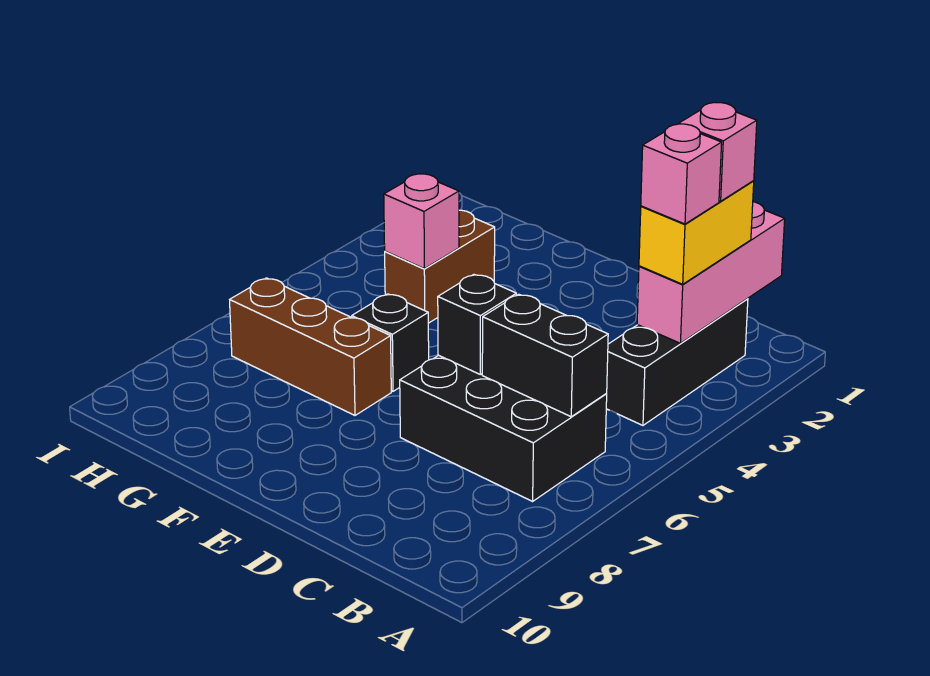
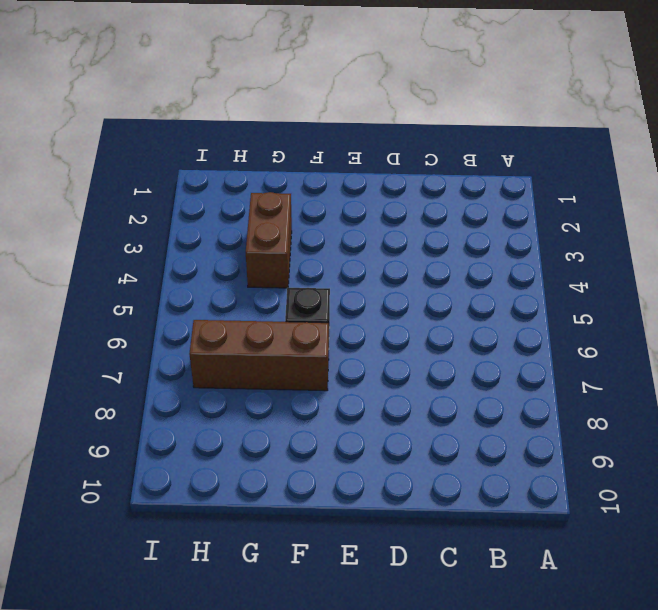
none -> black brick B2:B4 level 1
none -> black brick B6:D7 level 1
none -> pink brick B1:B3 level 2

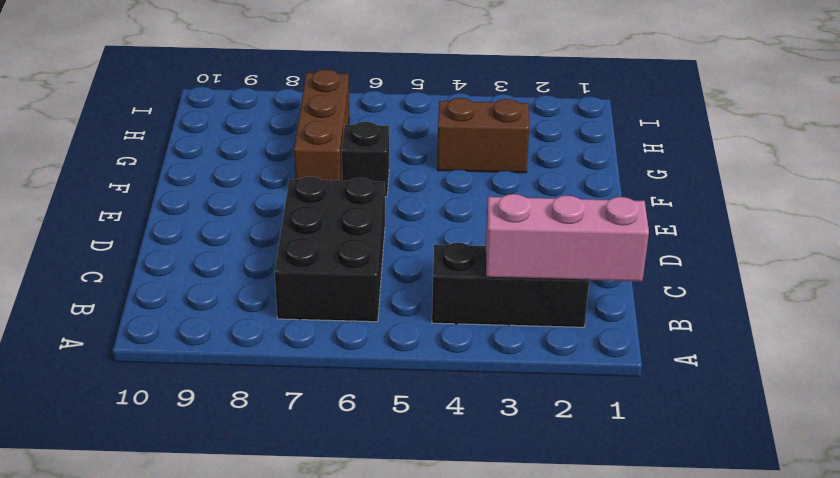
none -> black brick B6:C6 level 2
none -> black brick D6 level 2
none -> pink brick G4 level 2

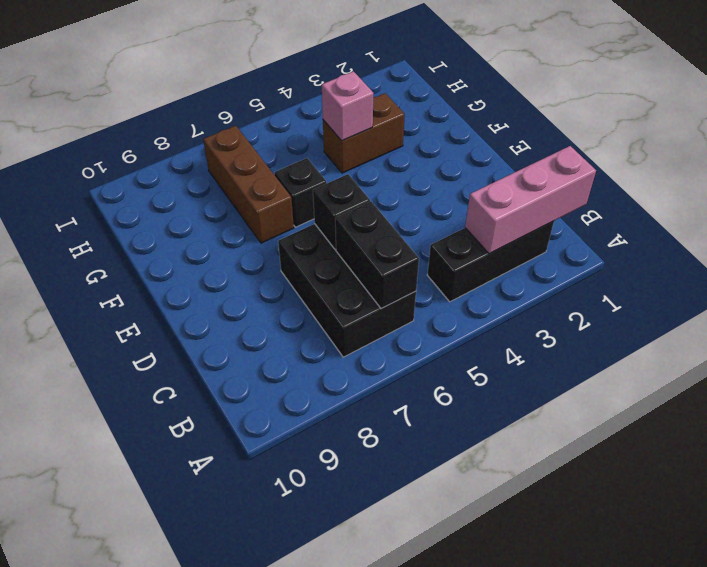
none -> yellow brick B2:B3 level 3
none -> pink brick B2 level 4
none -> pink brick B3 level 4

